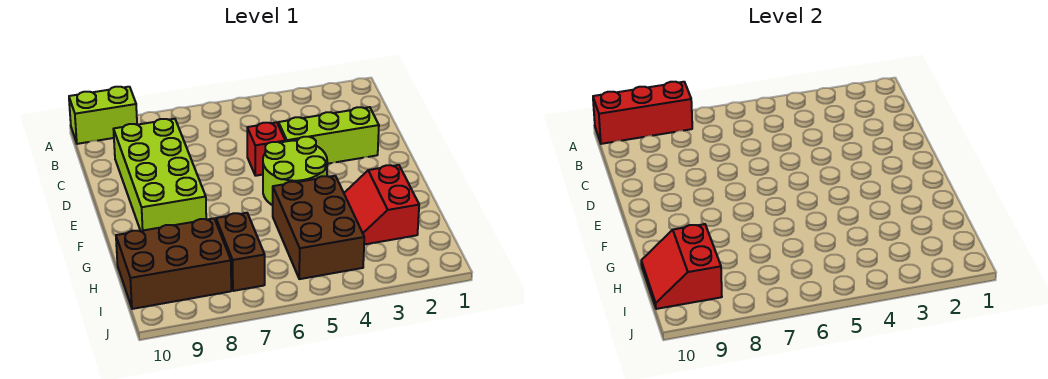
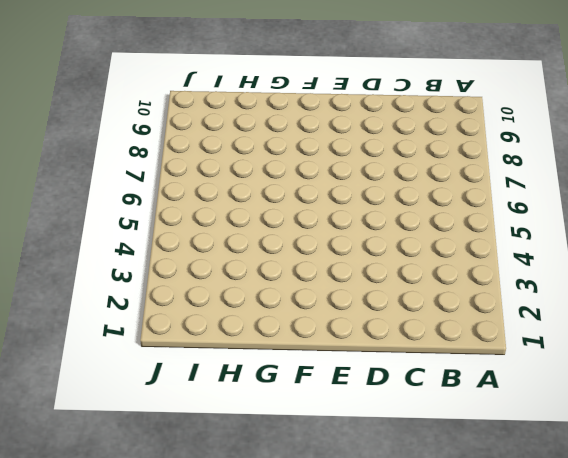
none -> lime brick A9:A10 level 1
none -> lime brick C8:F9 level 1

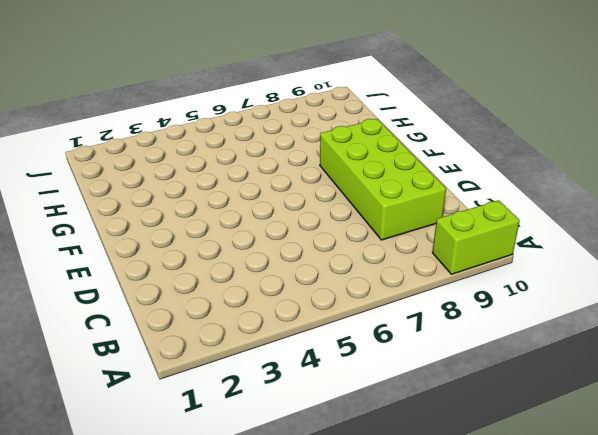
none -> lime brick D2:D4 level 1
none -> red brick D5 level 1

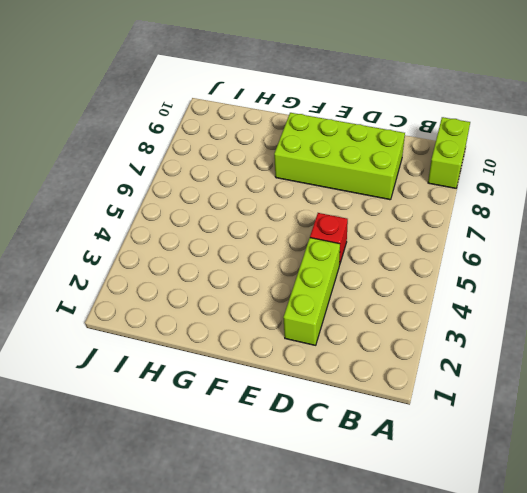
none -> lime round brick E4:F5 level 1
none -> red slope G2:H3 level 1 top 2

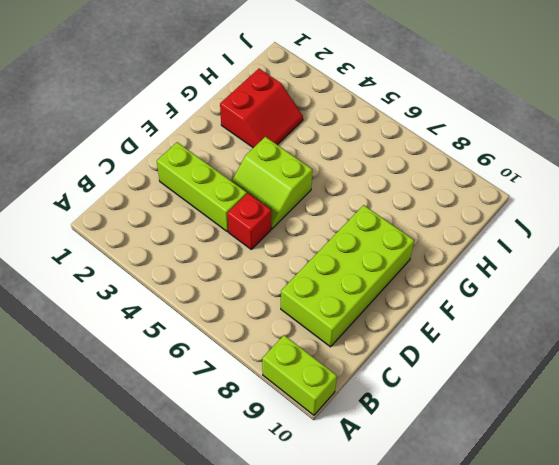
lime slope E4:F5 level 1 top F -> lime round brick E4:F5 level 1
none -> brown brick G4:I5 level 1
none -> brown brick H7:I7 level 1

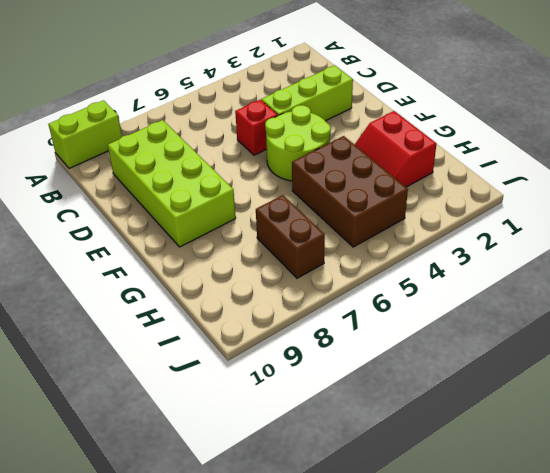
none -> brown brick H8:I10 level 1
none -> red brick A8:A10 level 2

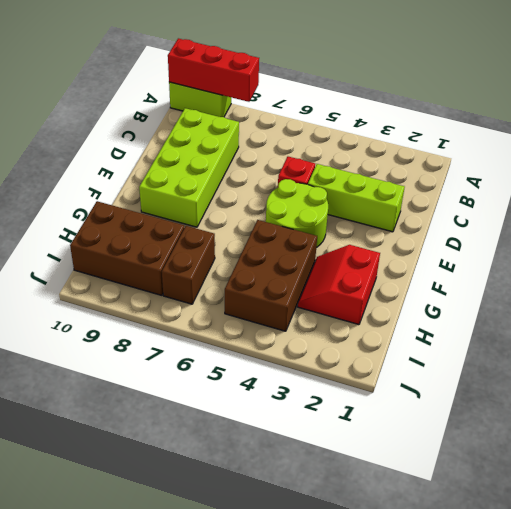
none -> red slope H9:I10 level 2 top 9

